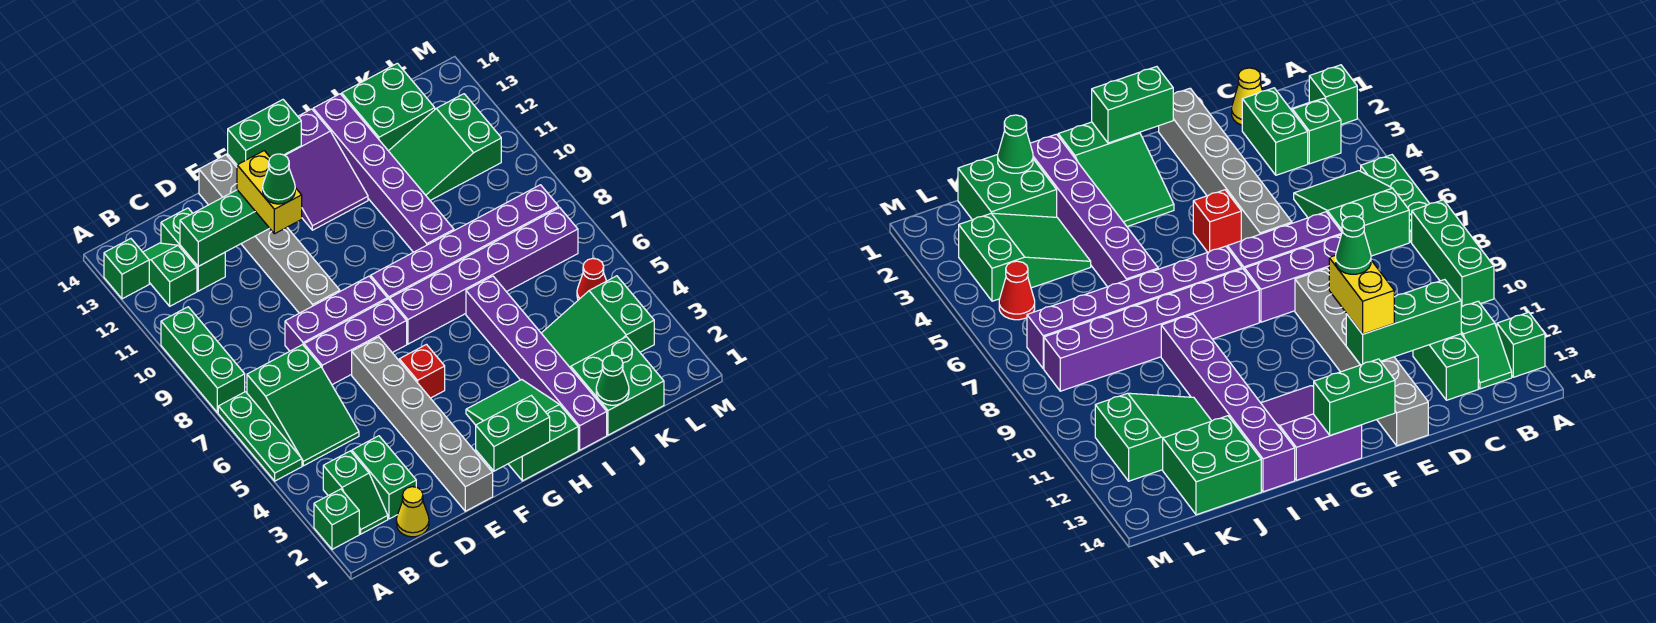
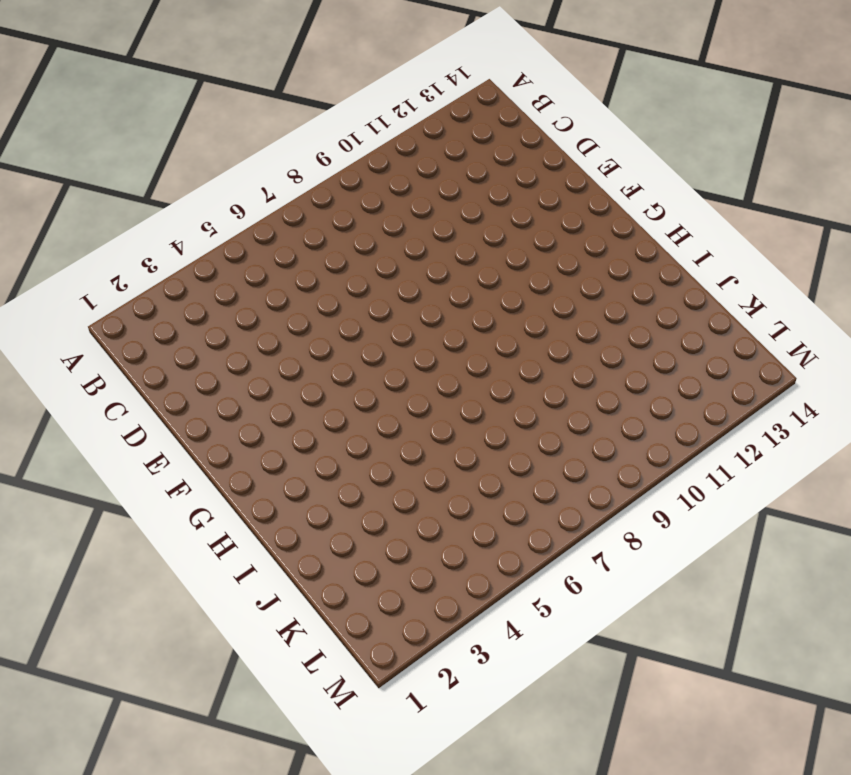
none -> green brick A2 level 1
none -> green plate A5:A7 level 1
none -> green brick A8:A10 level 1
none -> green brick A13 level 1

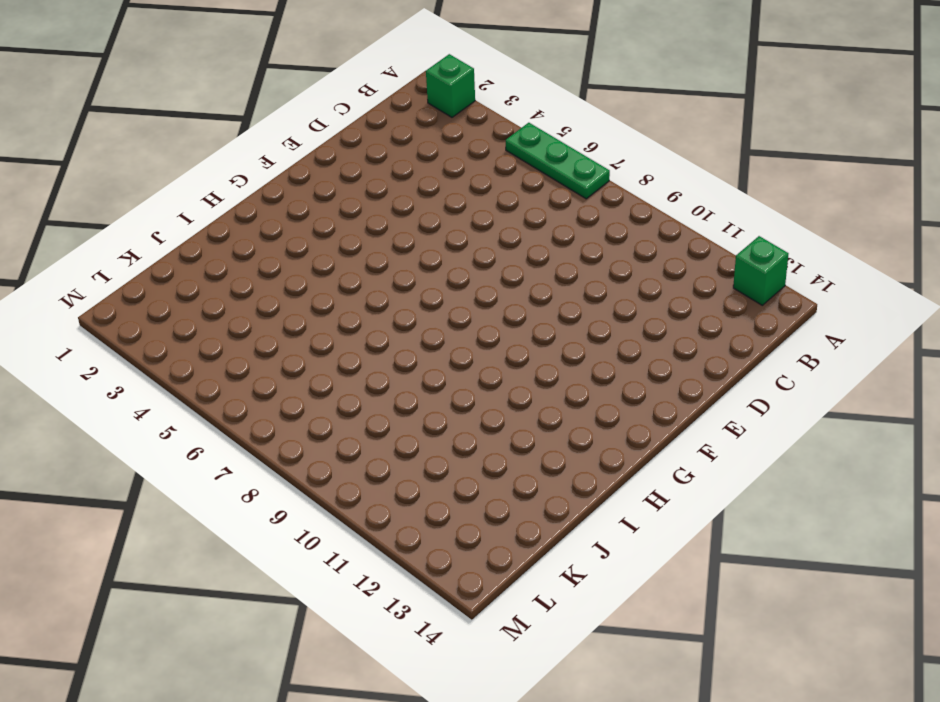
none -> green brick A8:A10 level 1
none -> green slope B2:B3 level 1 top 3
none -> green slope B5:C7 level 1 top 7
none -> green slope B12:B13 level 1 top 12

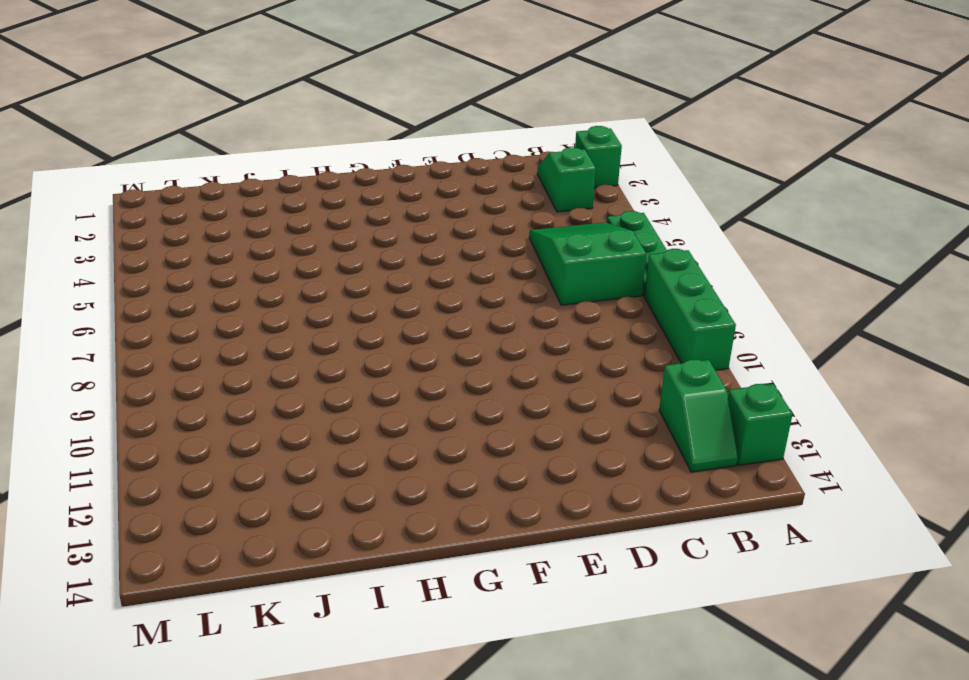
none -> yellow cone C1 level 1
none -> green brick C2:C3 level 1
none -> green brick C12:C13 level 1
none -> purple brick D7:F7 level 1

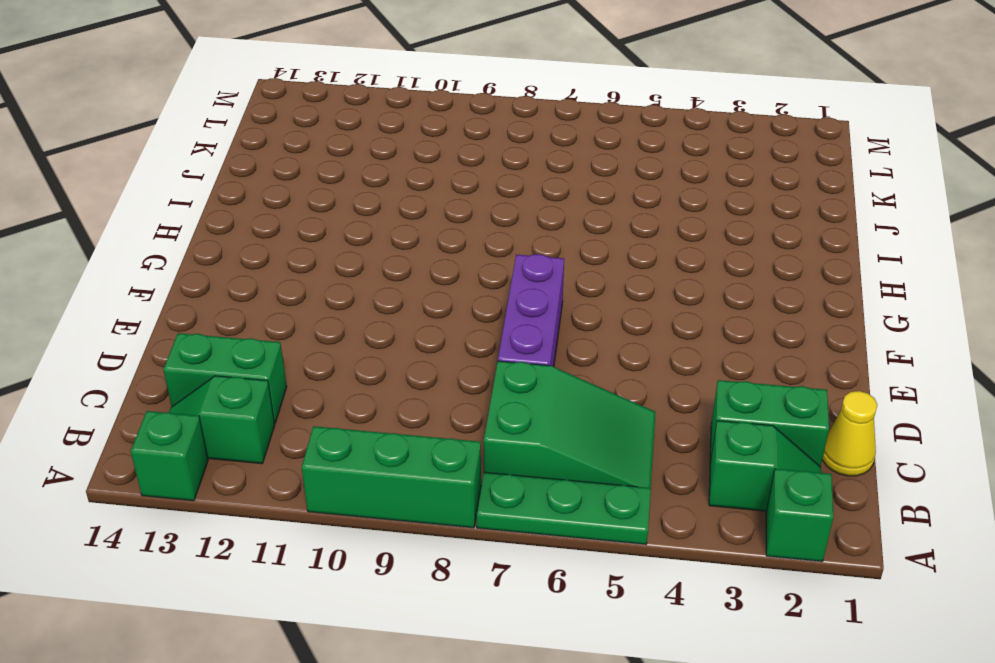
none -> purple brick D8:F8 level 1
none -> grey brick E1:E6 level 1
none -> grey brick E9:E14 level 1
none -> red brick F5 level 1

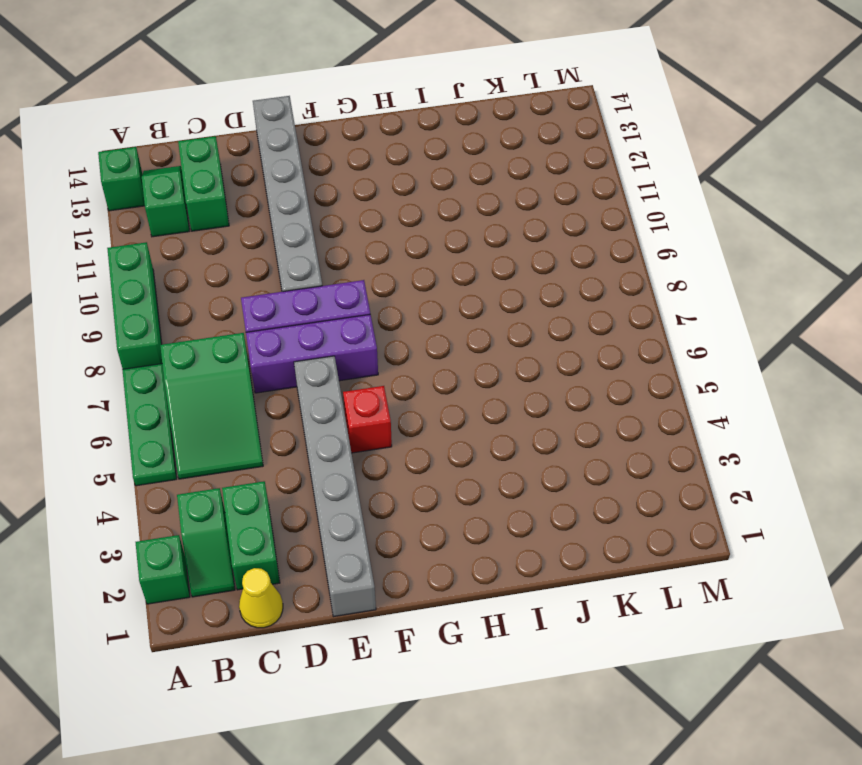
none -> green slope G1:H3 level 1 top 1
none -> purple brick G7:L7 level 1
none -> purple brick G8:L8 level 1
none -> purple slope G12:H14 level 1 top 14

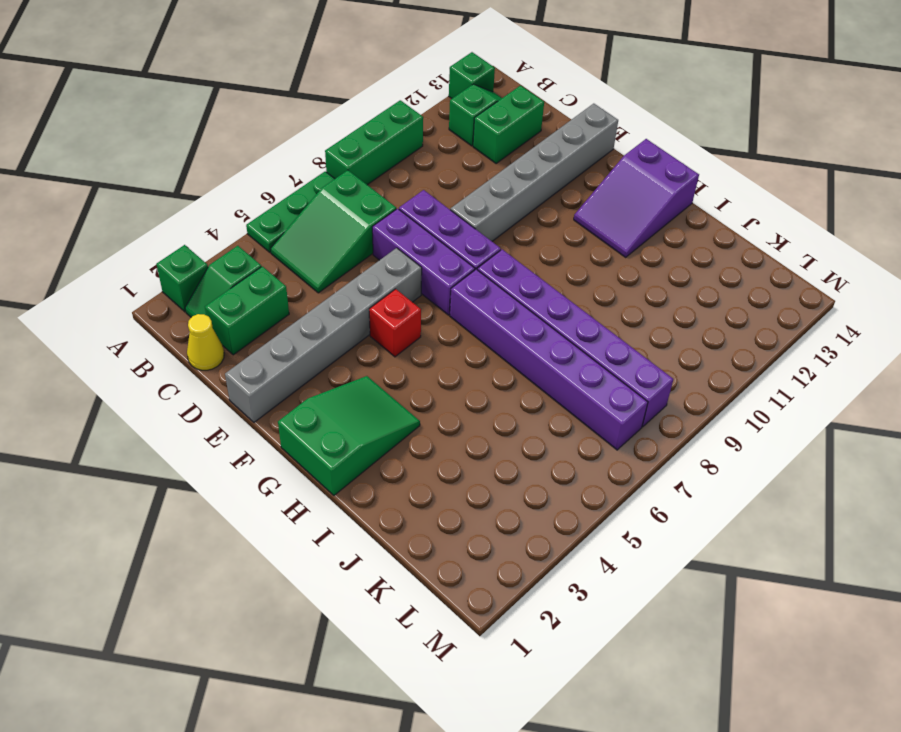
none -> purple brick I1:I6 level 1
none -> purple brick I9:I14 level 1
none -> green brick J1:K2 level 1
none -> green slope J3:L4 level 1 top L

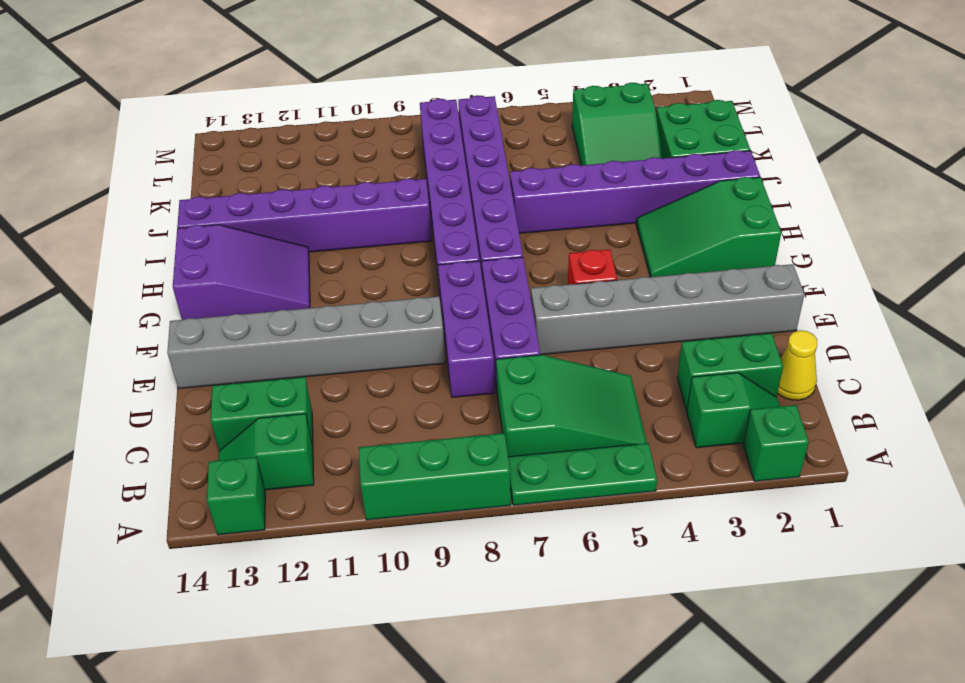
none -> green slope J11:L12 level 1 top L
none -> green brick J13:K14 level 1
none -> red cone L5 level 1
none -> green brick C12:E12 level 2

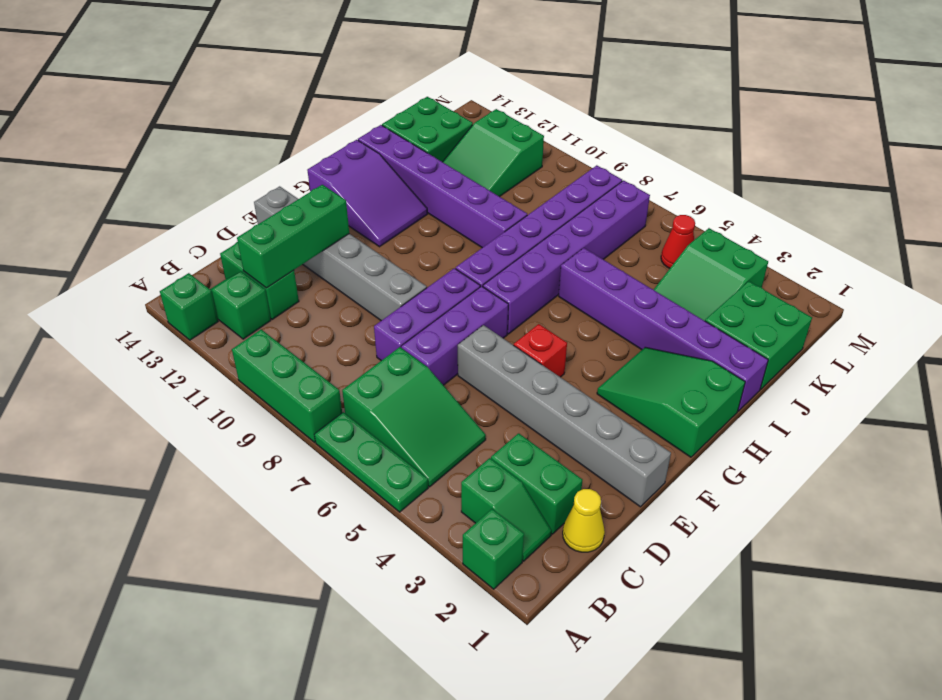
none -> green brick F1:G1 level 2
none -> green brick F14:G14 level 2
none -> green cone J1 level 2
none -> yellow brick E11:E12 level 3

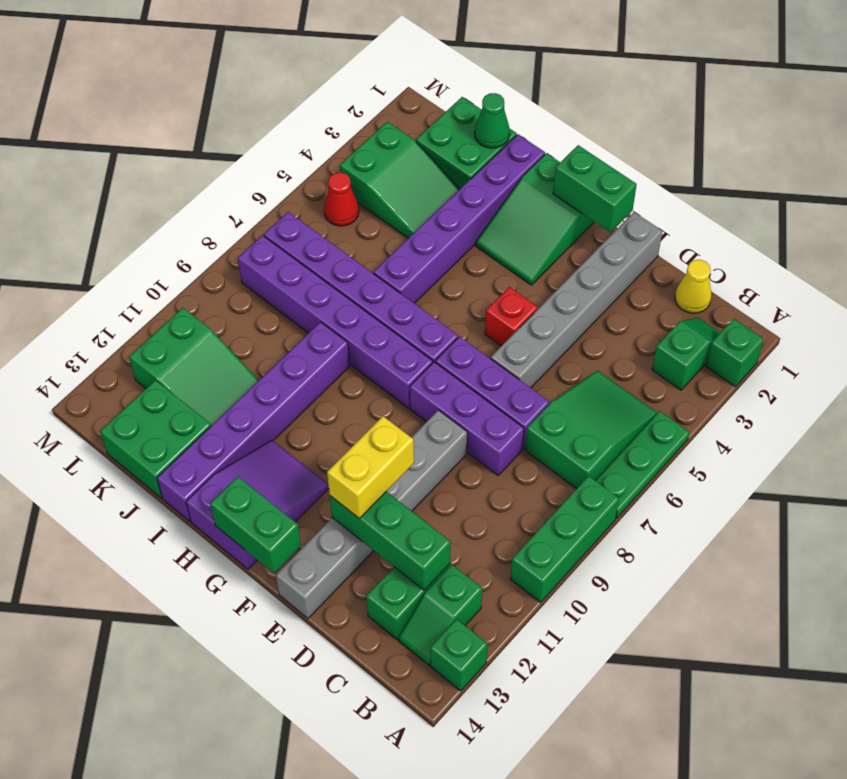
none -> green brick C2:C3 level 1
none -> green cone E11 level 4

